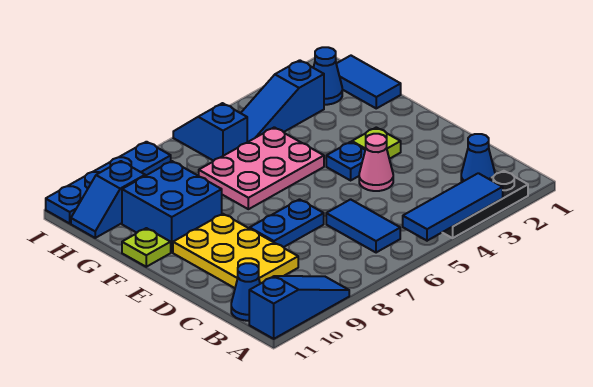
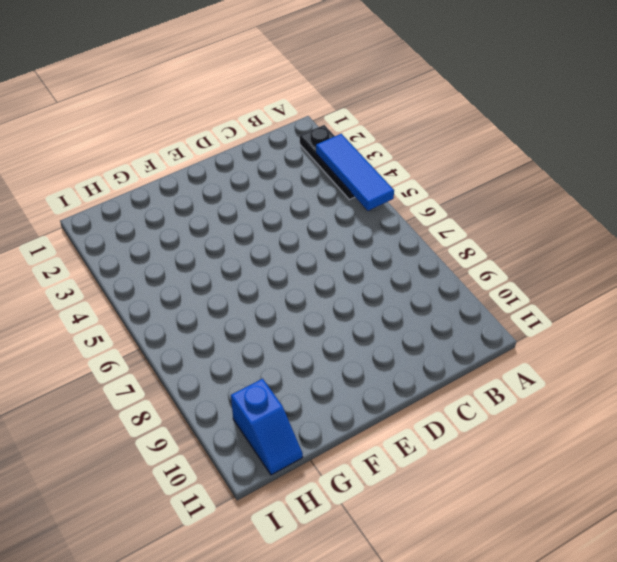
none -> blue slope A9:A11 level 1 top 11
none -> blue cone B2 level 1
none -> blue tile B6:C6 level 1

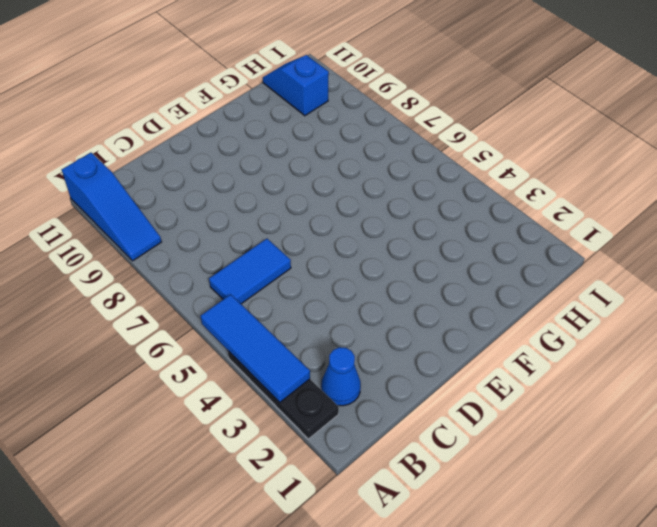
none -> blue cone B11 level 1
none -> yellow plate C9:E10 level 1
none -> pink cone D4 level 1

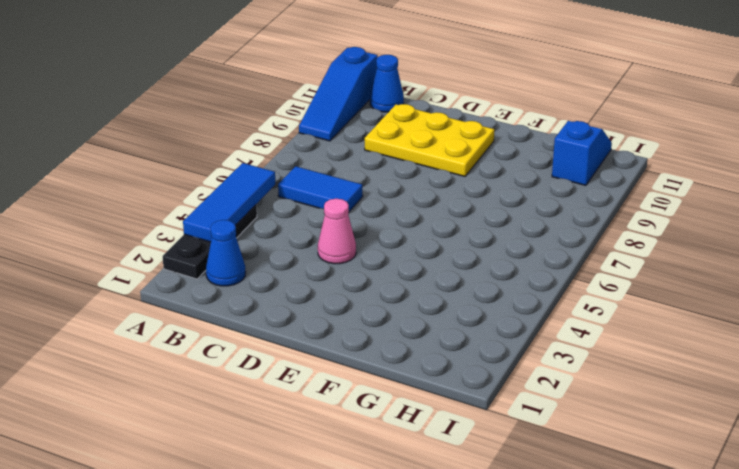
none -> blue plate D7:D8 level 1
none -> lime plate E3 level 1
none -> blue plate E4 level 1

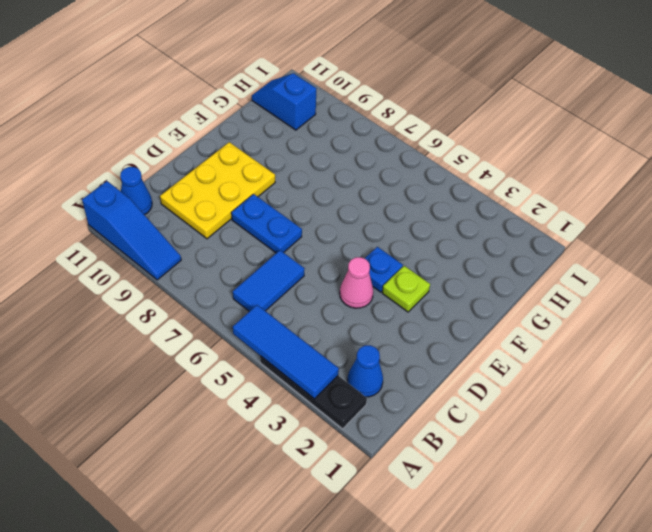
none -> pink plate F5:G7 level 1
none -> blue brick F9:G10 level 1
none -> lime plate F11 level 1

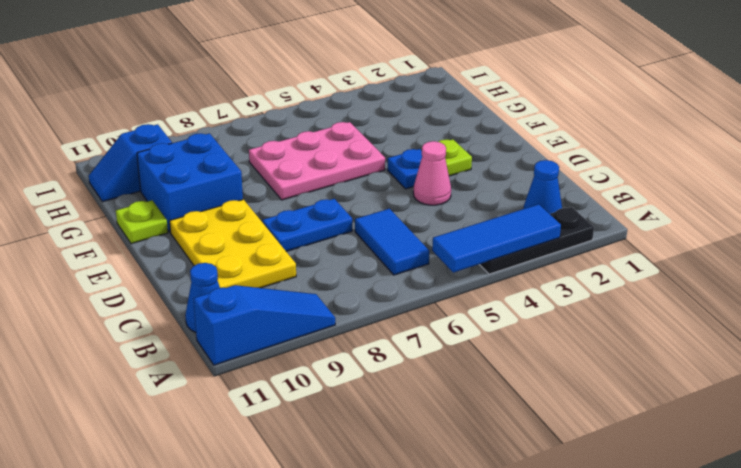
none -> blue tile G1:H1 level 1
none -> blue cone H2 level 1
none -> blue slope H3:H5 level 1 top 3

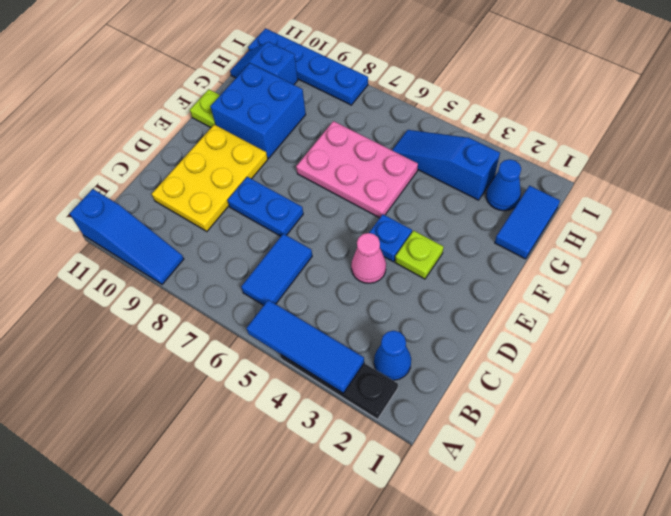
none -> blue cone B11 level 1
none -> blue slope H6:I6 level 1 top H

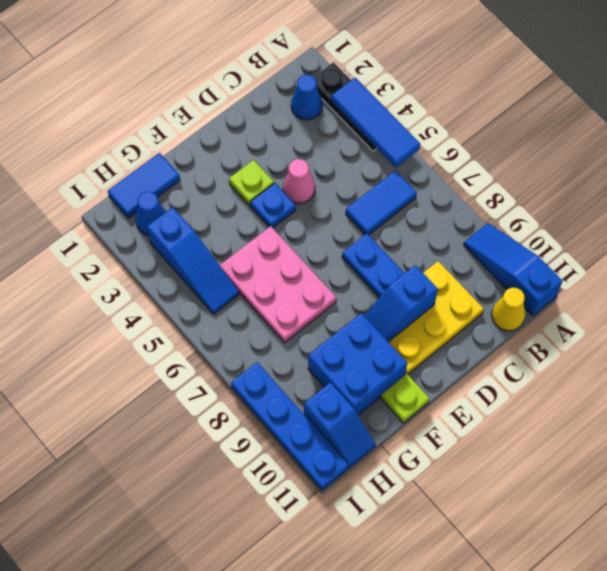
yellow cone B11 level 1 -> blue cone B11 level 1
blue slope D9:E9 level 2 top D -> blue slope H6:I6 level 1 top H

